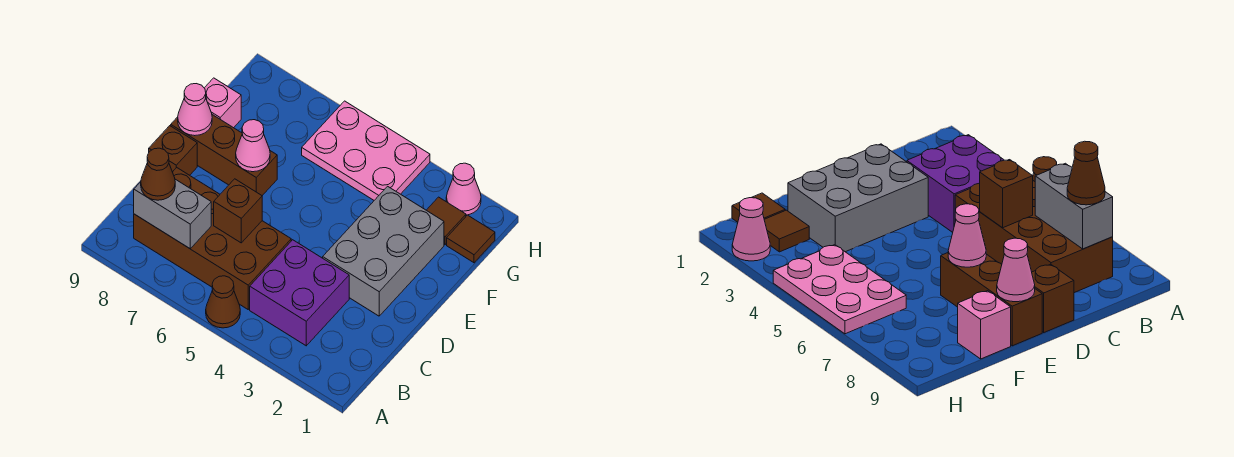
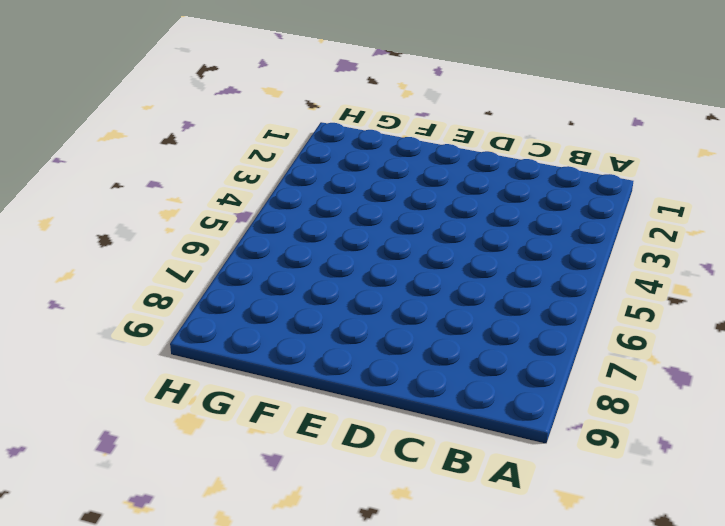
none -> brown cone A5 level 1
none -> purple brick B3:C4 level 1
none -> brown brick B5:C8 level 1

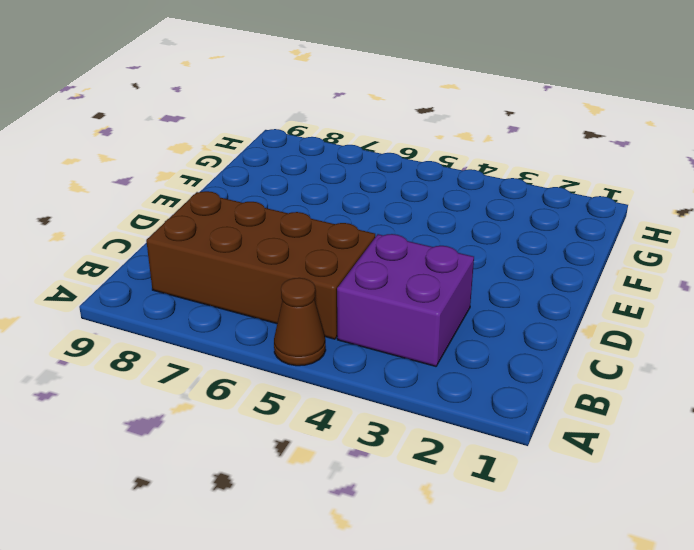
none -> grey brick D2:F3 level 1
none -> brown brick D9 level 1
none -> brown brick E7:E9 level 1

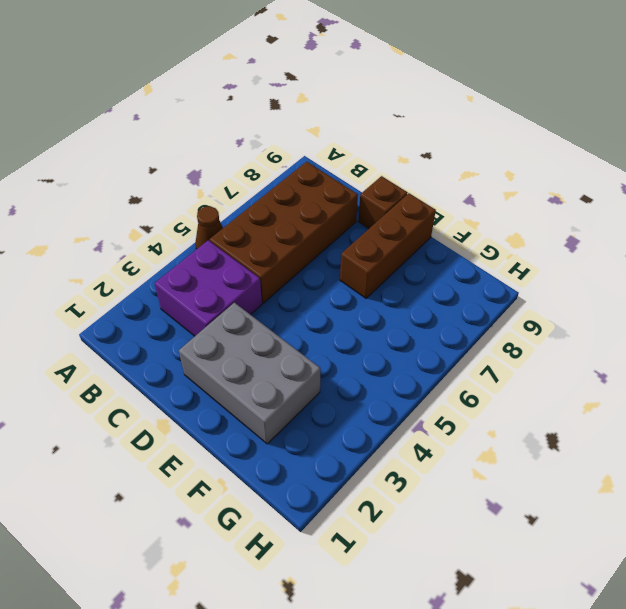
none -> pink brick F9 level 1
none -> brown tile G1 level 1
none -> brown tile G2 level 1

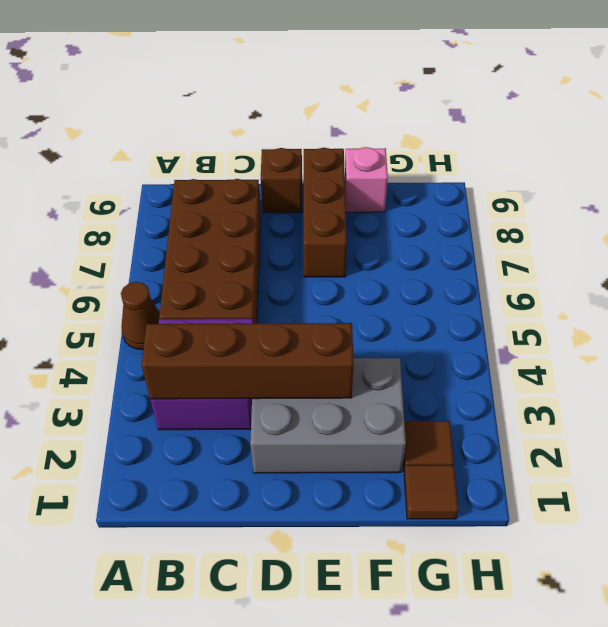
brown brick B3:E3 level 2 -> none
none -> pink plate G4:H6 level 1
none -> pink cone H2 level 1
none -> grey brick B7:B8 level 2

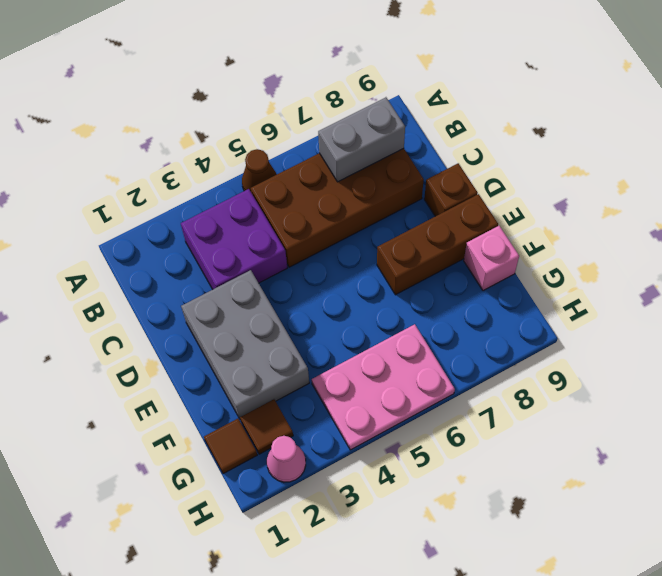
none -> brown brick C6 level 2
none -> pink cone E7 level 2
none -> pink cone E9 level 2

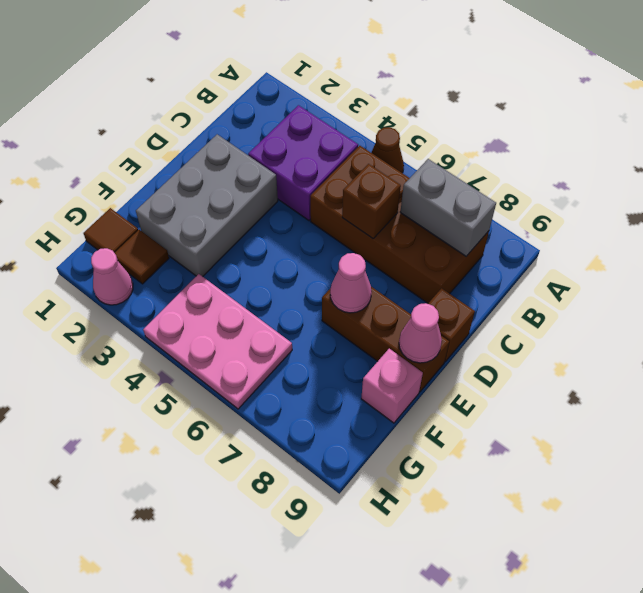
none -> brown cone B8 level 3

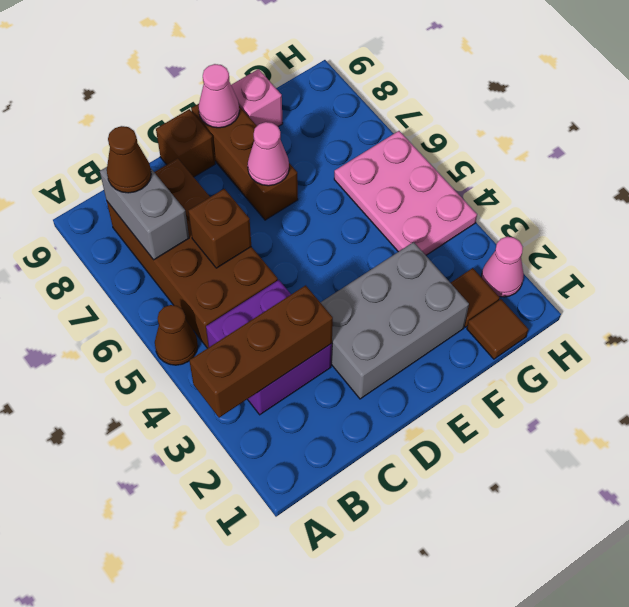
brown brick A3:C3 level 2 -> none

